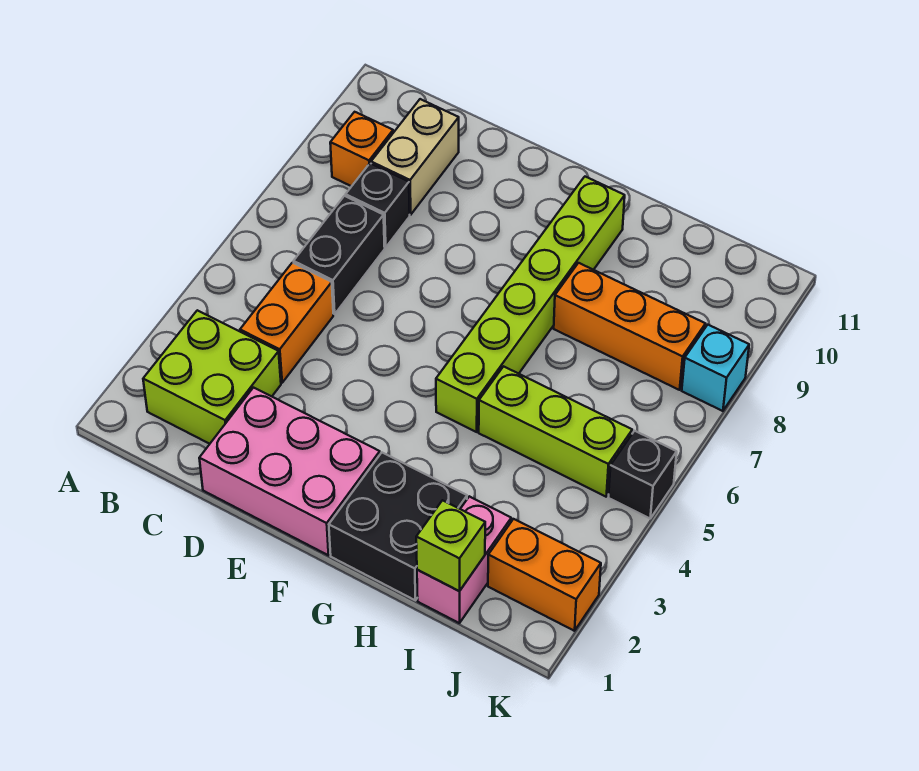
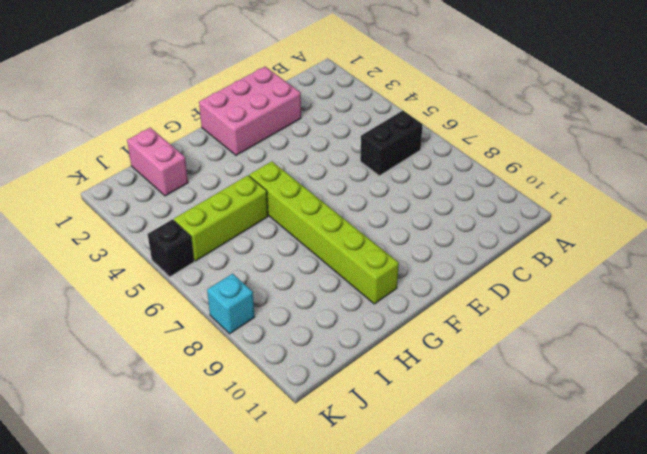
black brick B6:C6 level 1 -> black brick C6:C7 level 1
none -> lime brick B2:C3 level 1
none -> orange brick B9 level 1
none -> orange brick C4:C5 level 1

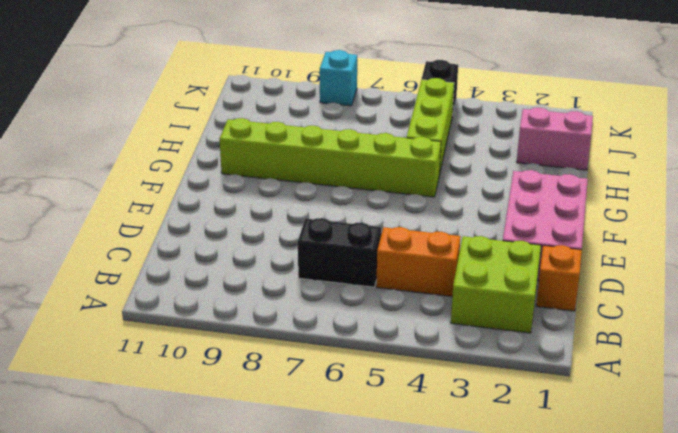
orange brick C1 level 1 -> orange brick B9 level 1
none -> black brick C8 level 1
none -> tan brick C9:C10 level 1
none -> black brick G1:H2 level 1

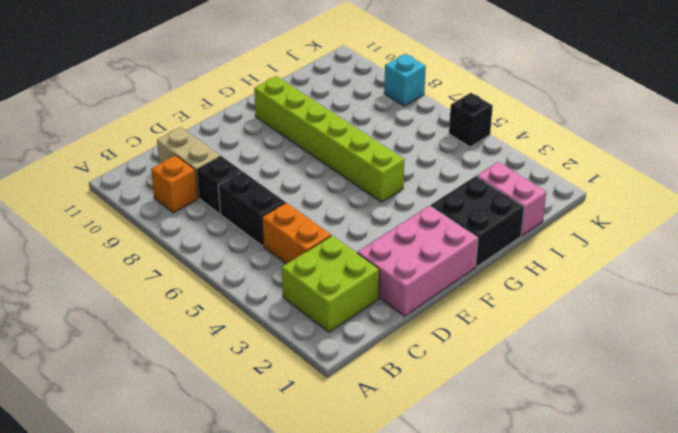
none -> lime brick H5:J5 level 1
none -> orange brick H8:J8 level 1
none -> orange brick J2:K2 level 1

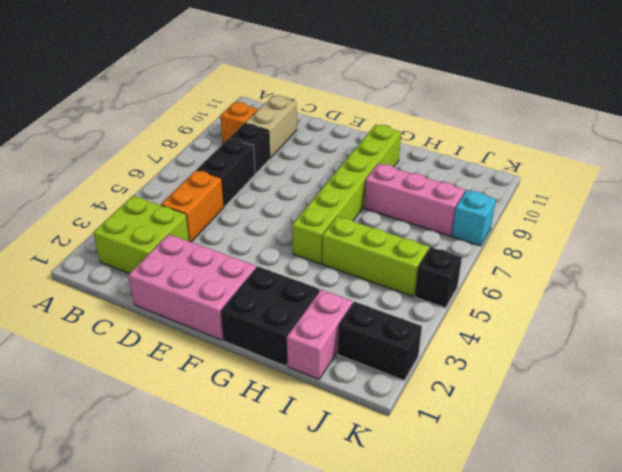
pink brick H8:J8 level 1 -> orange brick H8:J8 level 1
black brick J2:K2 level 1 -> orange brick J2:K2 level 1
none -> lime brick I1 level 2

